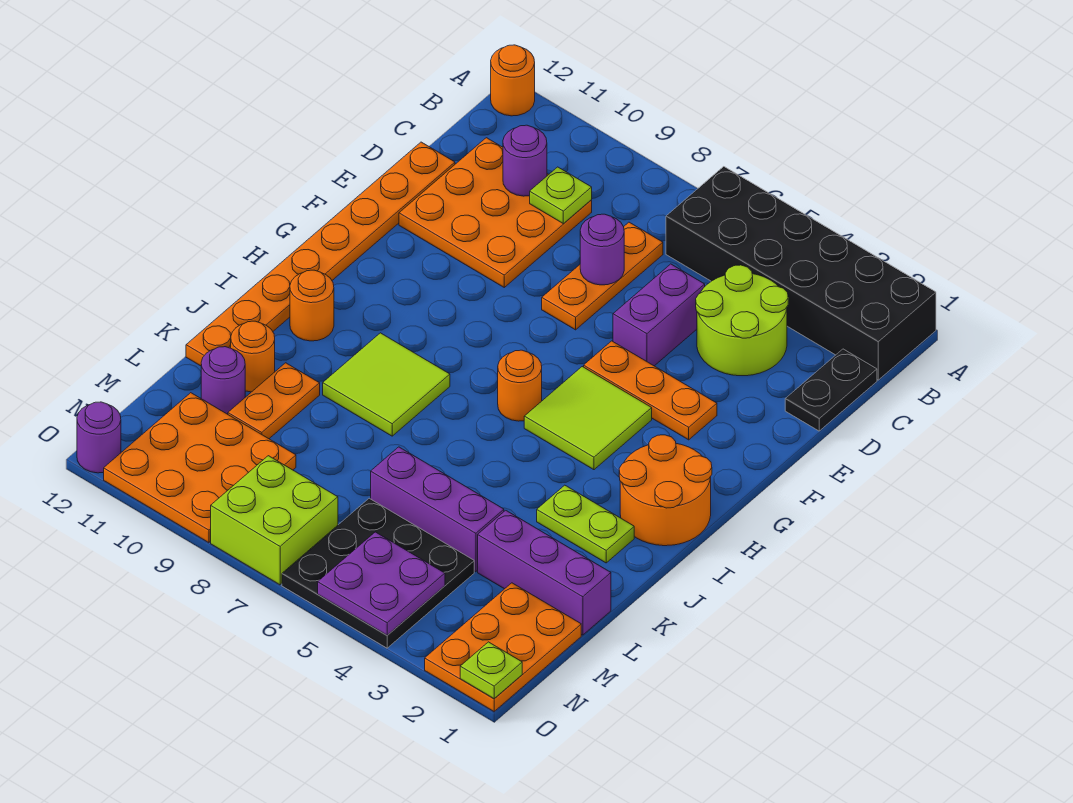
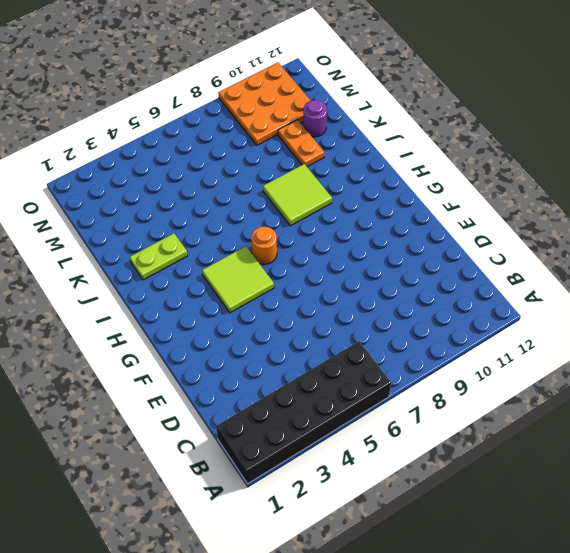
none -> orange round brick A12 level 1
none -> black plate C1:D1 level 1
none -> lime round brick C3:D4 level 1
none -> orange plate C7:E7 level 1

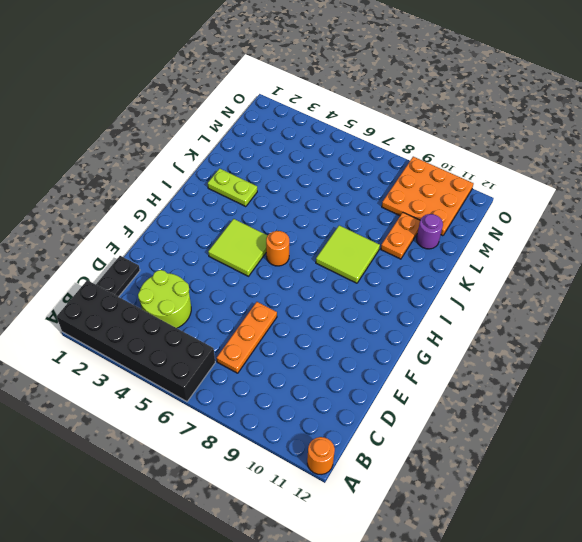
none -> orange plate C9:E11 level 1
none -> purple brick D5:E5 level 1
none -> orange plate D12:K12 level 1
none -> orange plate F3:F5 level 1

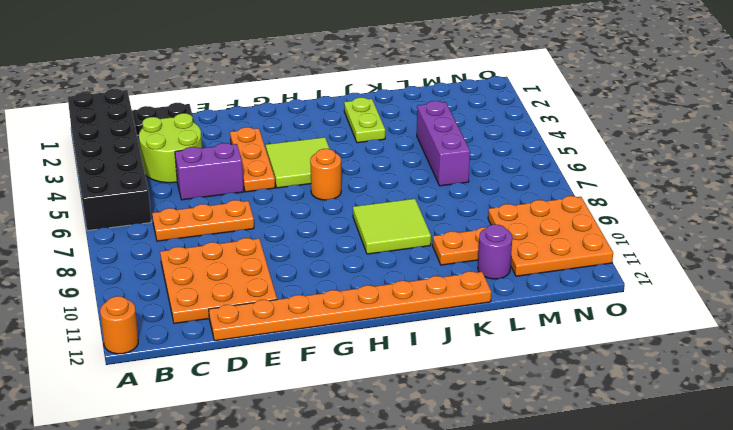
none -> orange round brick H1:I2 level 1
none -> orange round brick I11 level 1
none -> orange round brick K11 level 1
none -> purple brick L1:L3 level 1

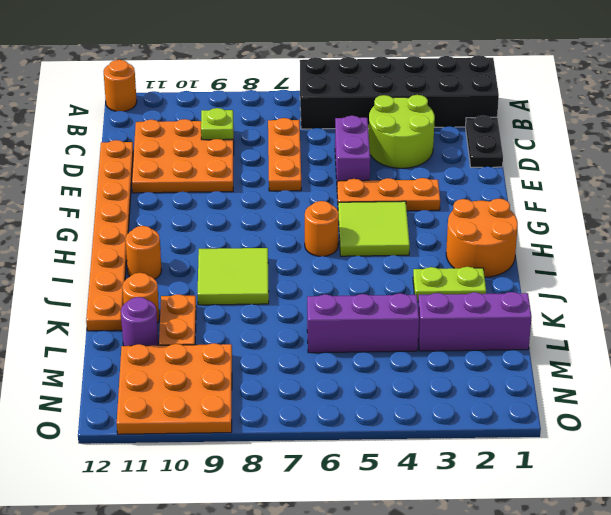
none -> orange plate M1:O2 level 1
none -> black plate M4:O6 level 1
none -> lime brick N7:O8 level 1
none -> purple round brick O12 level 1

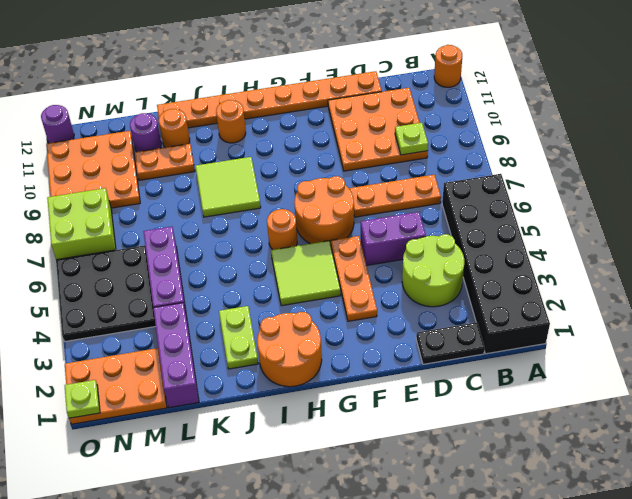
orange round brick F6:G7 level 1 -> none
none -> purple round brick C10 level 2
none -> purple round brick D7 level 2
none -> purple plate N4:O5 level 2

